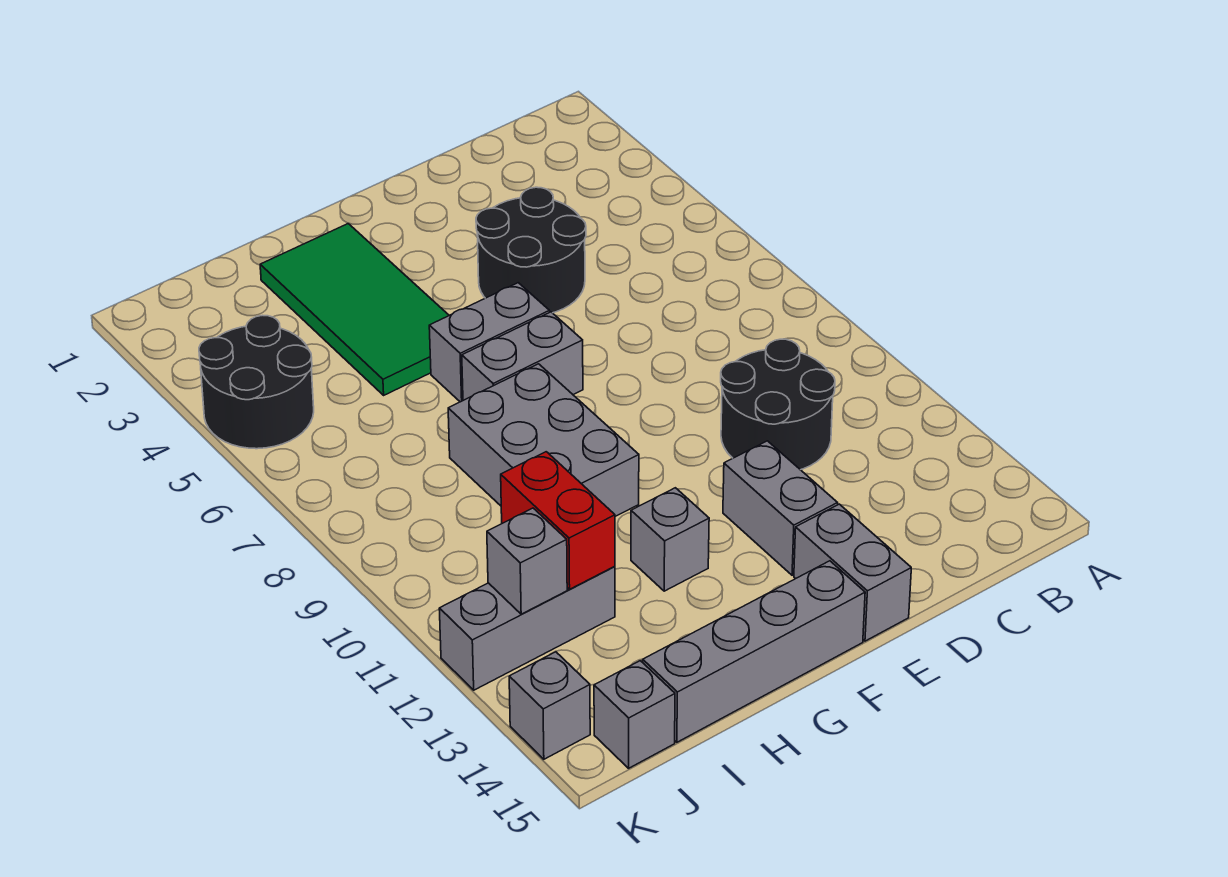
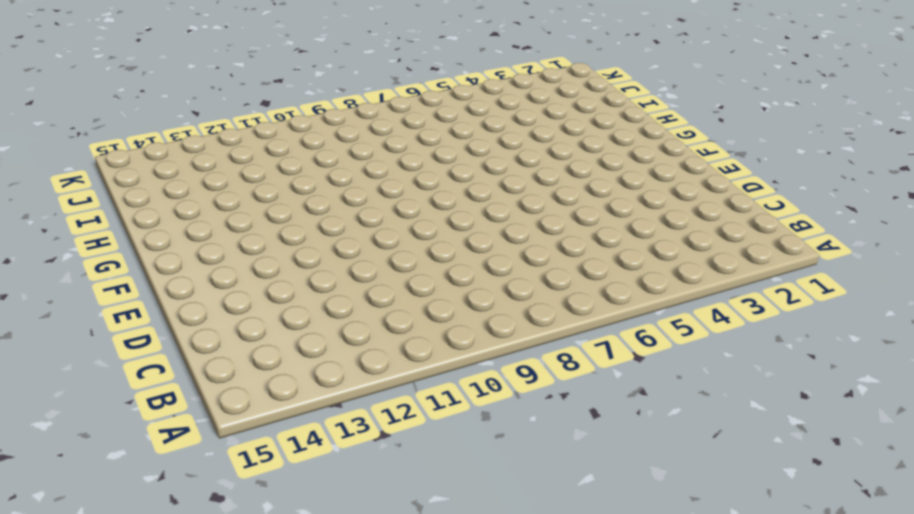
none -> black round brick C10:D11 level 1
none -> black round brick D4:E5 level 1
none -> grey brick E12:E13 level 1

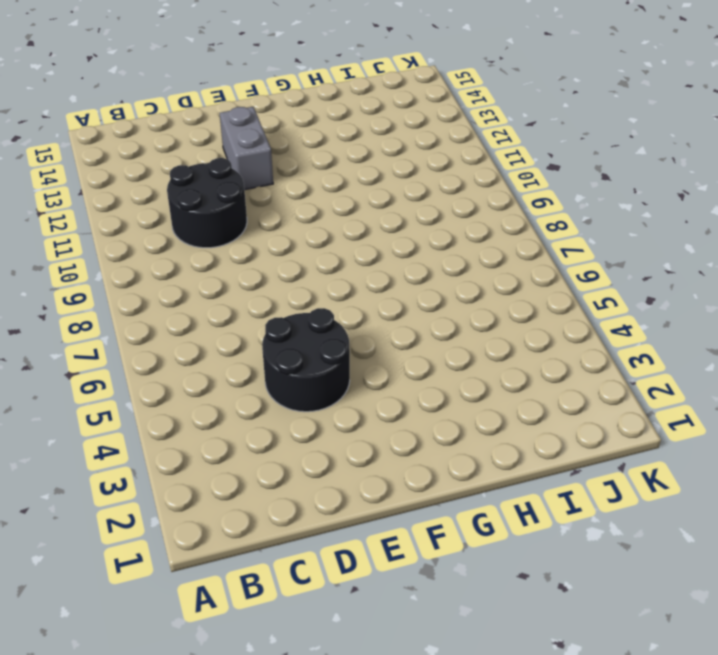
none -> grey brick E14:E15 level 1
none -> grey brick F6:G6 level 1
none -> grey brick F7:G7 level 1

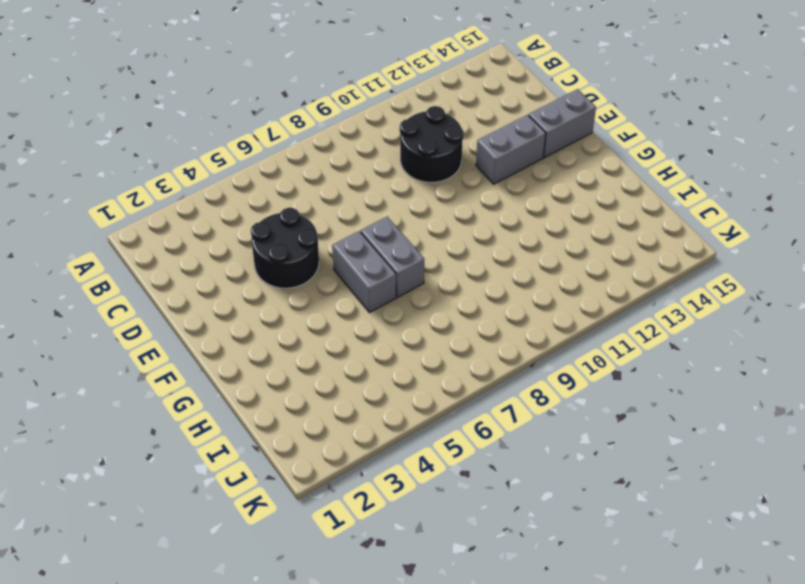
none -> grey brick F15:I15 level 1
none -> green tile G2:H5 level 1
none -> grey brick G8:H10 level 1

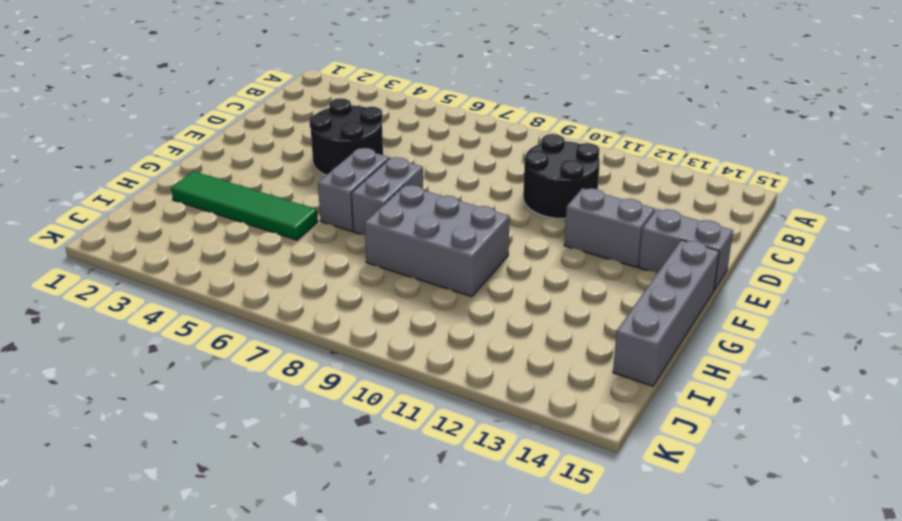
green tile H2:H5 level 1 -> green tile G2:H5 level 1
none -> grey brick G12 level 1
none -> grey brick I12:K12 level 1
none -> black round brick J4:K5 level 1

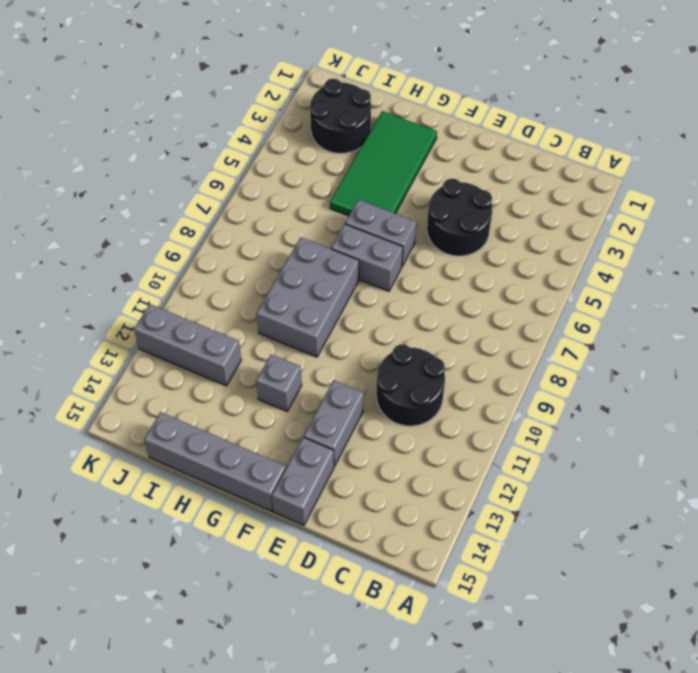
black round brick I2:J3 level 1 -> black round brick J4:K5 level 1
none -> grey brick J15 level 1
none -> grey brick K14 level 1
none -> red brick I11:I12 level 2

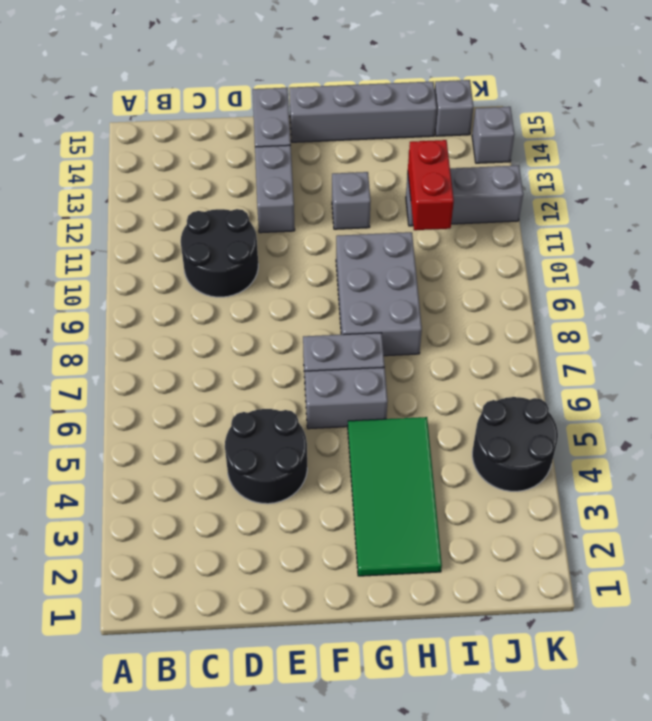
none -> grey brick J12 level 2

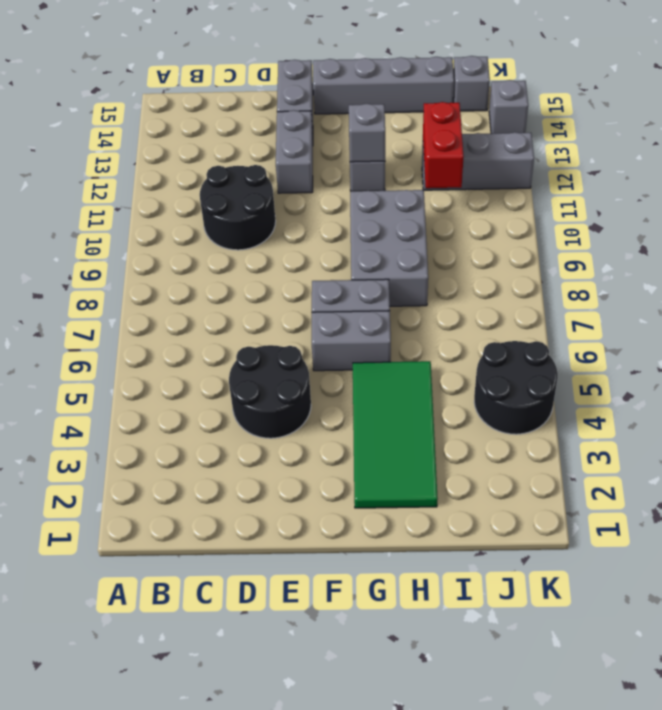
grey brick G12 level 2 -> grey brick J12 level 2

